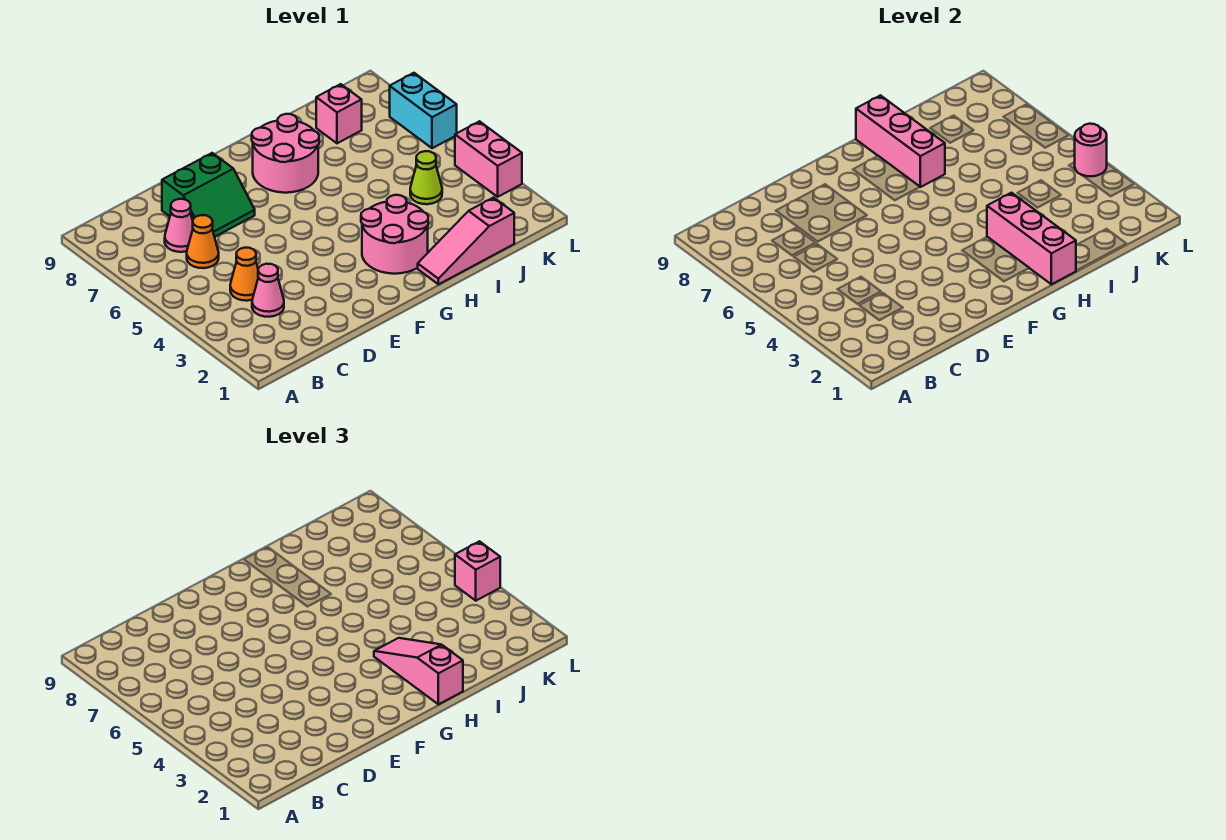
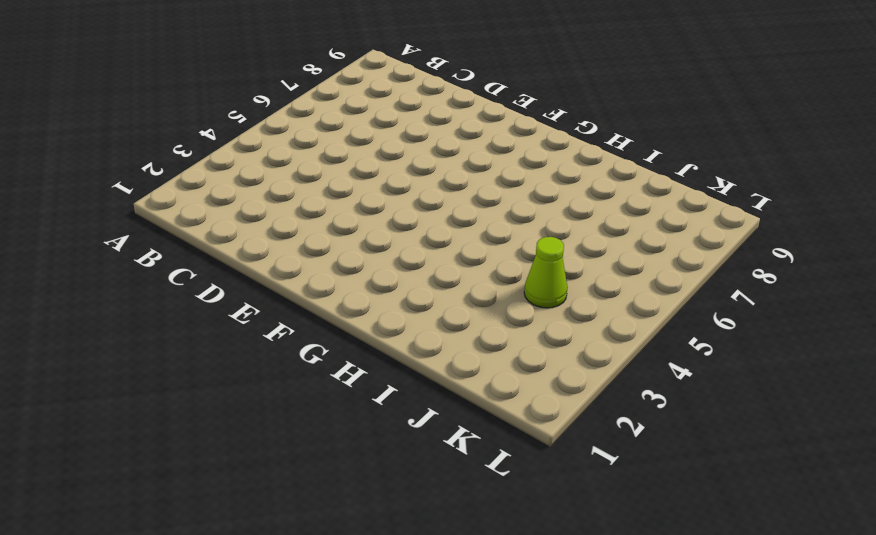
none -> pink cone C3 level 1
none -> orange cone C4 level 1
none -> orange cone C6 level 1

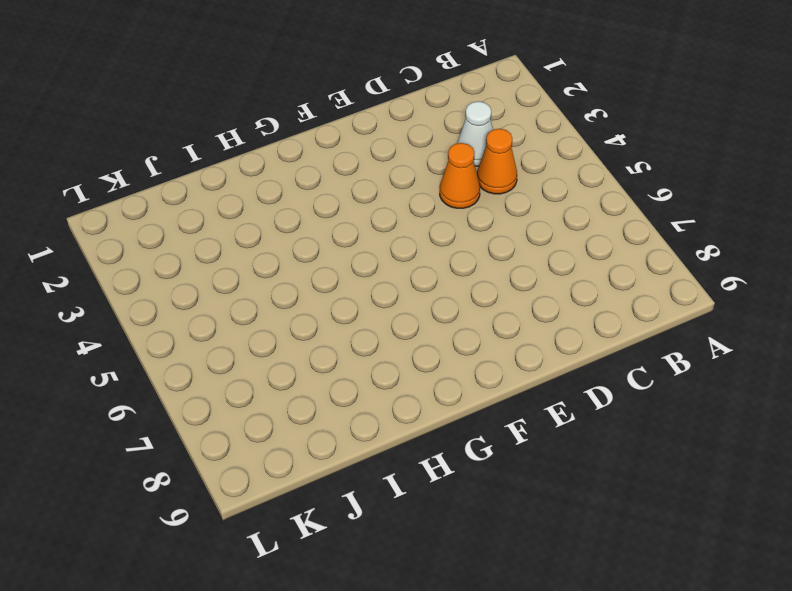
white cone C3 level 1 -> pink cone C3 level 1
orange cone D4 level 1 -> orange cone C6 level 1
none -> pink cone C7 level 1
none -> green slope D7:E8 level 1 top 8
none -> pink round brick G2:H3 level 1

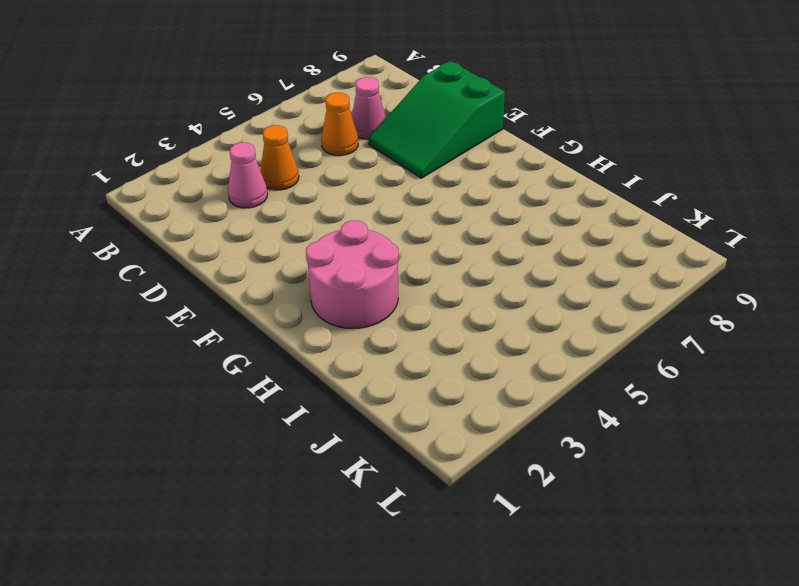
green slope D7:E9 level 1 top 9 -> green slope D7:E8 level 1 top 8
none -> pink round brick G7:H8 level 1
none -> pink slope H1:J1 level 1 top J
none -> lime cone J4 level 1

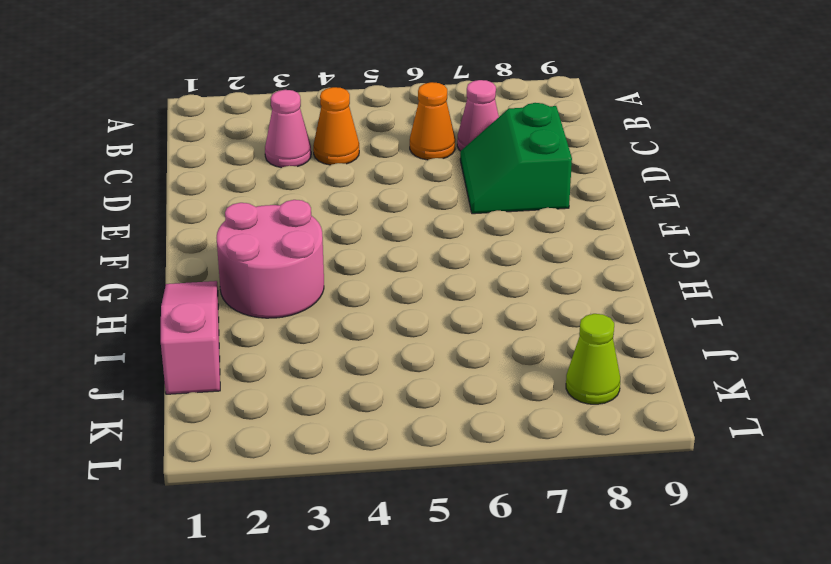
lime cone K8 level 1 -> lime cone J4 level 1
none -> pink round brick G7:H8 level 1
none -> pink brick J8 level 1
none -> pink brick L3:L4 level 1

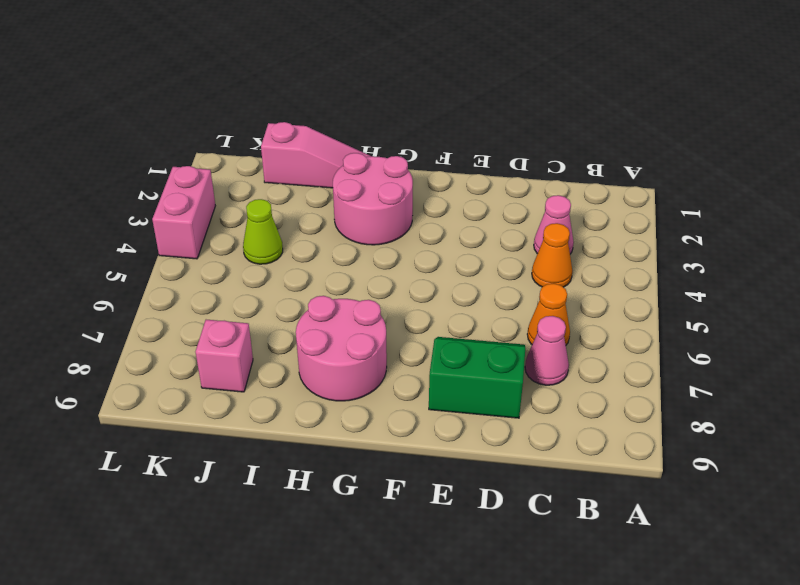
none -> cyan brick L6:L7 level 1
none -> pink brick H1:H3 level 2
none -> pink brick H7:H9 level 2

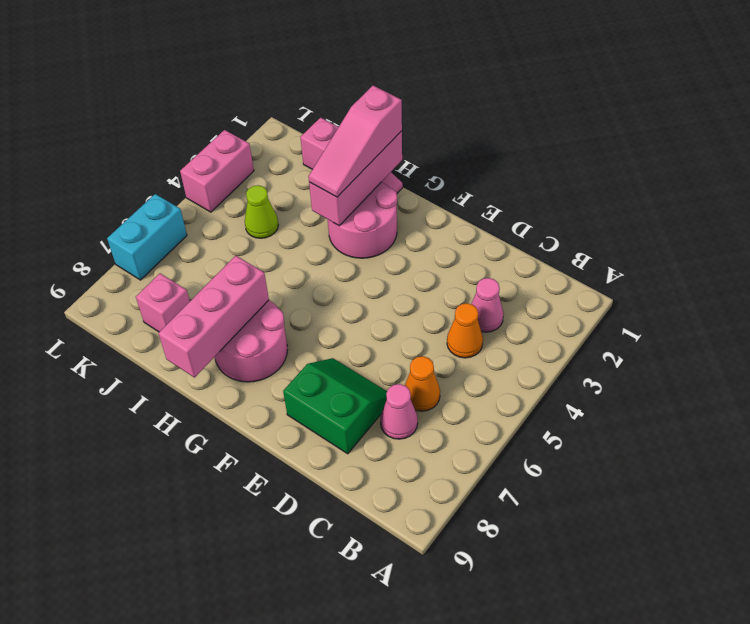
none -> pink round brick L4 level 2
none -> pink brick L4 level 3

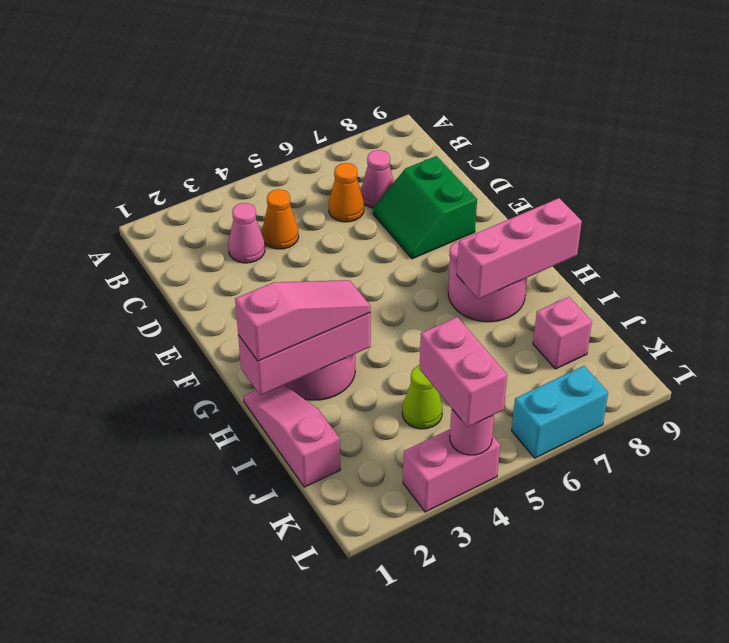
pink brick K4:L4 level 3 -> pink brick L4 level 3

